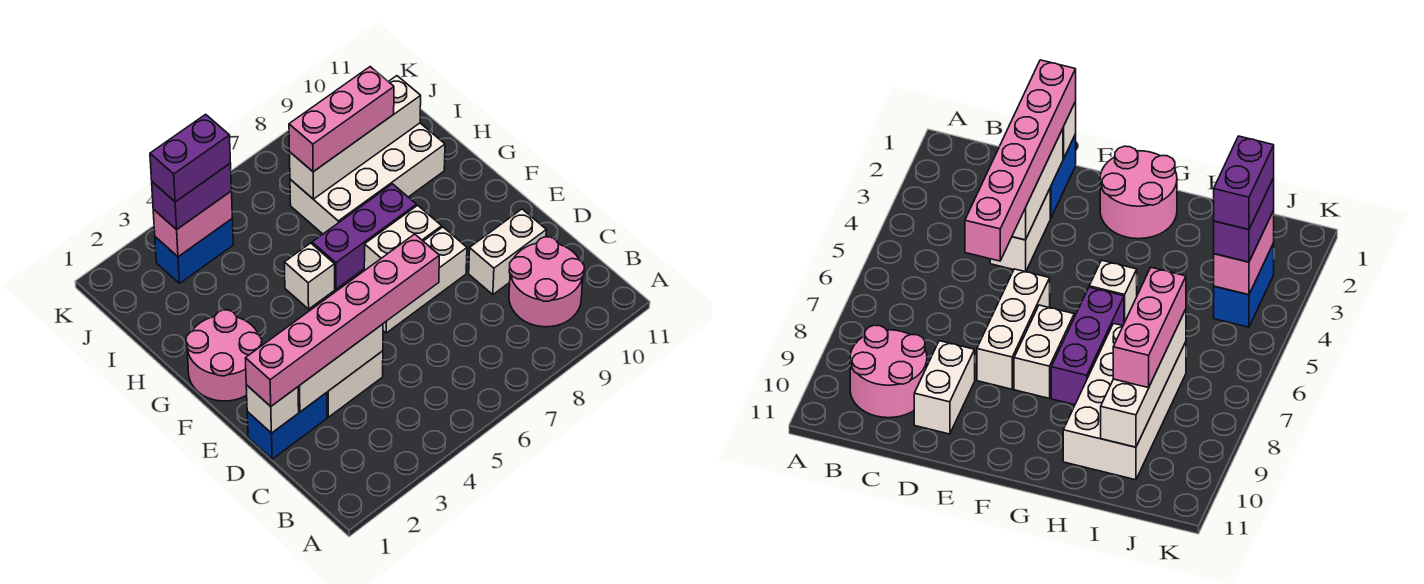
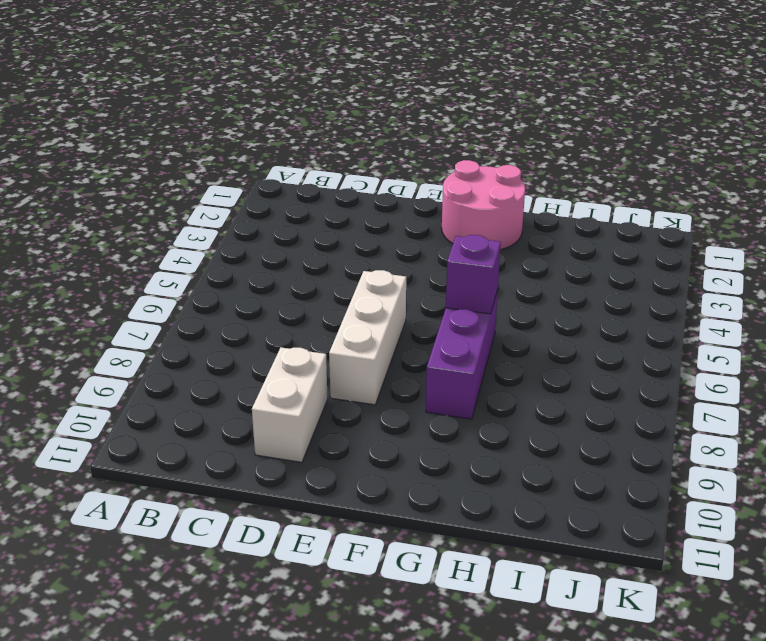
purple brick G6 level 2 -> none
none -> pink round brick B9:C10 level 1
none -> blue brick D1:D2 level 1
none -> white brick D3:D4 level 1

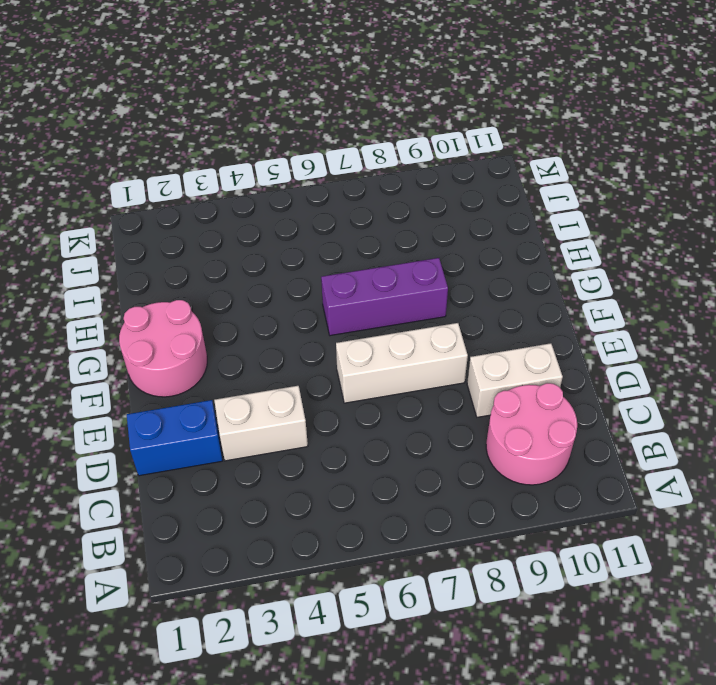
none -> white brick F7:F8 level 1
none -> white brick G5 level 1
none -> white brick H7:I10 level 1

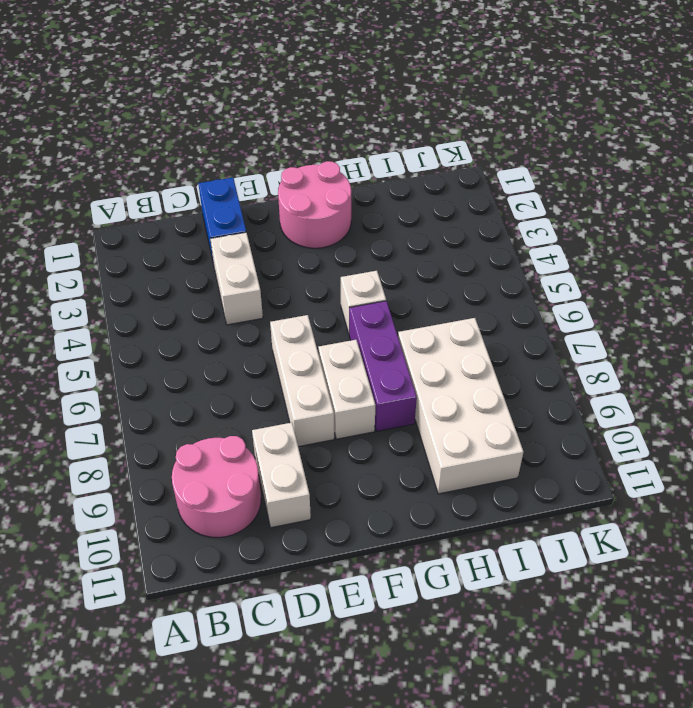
none -> blue brick J3:J4 level 1
none -> white brick D1 level 2
none -> white brick D2:D4 level 2

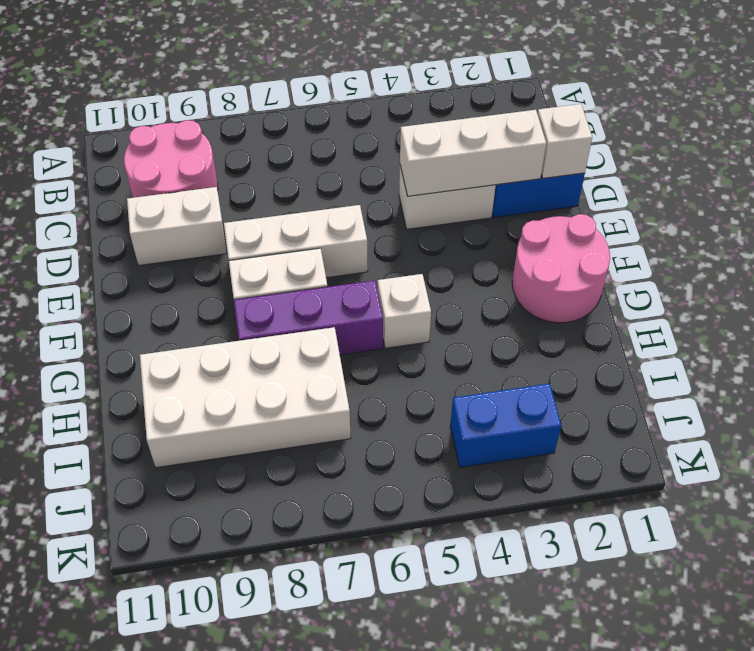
none -> white brick I7:I10 level 2
none -> pink brick J3:J4 level 2
none -> pink brick D1:D6 level 3

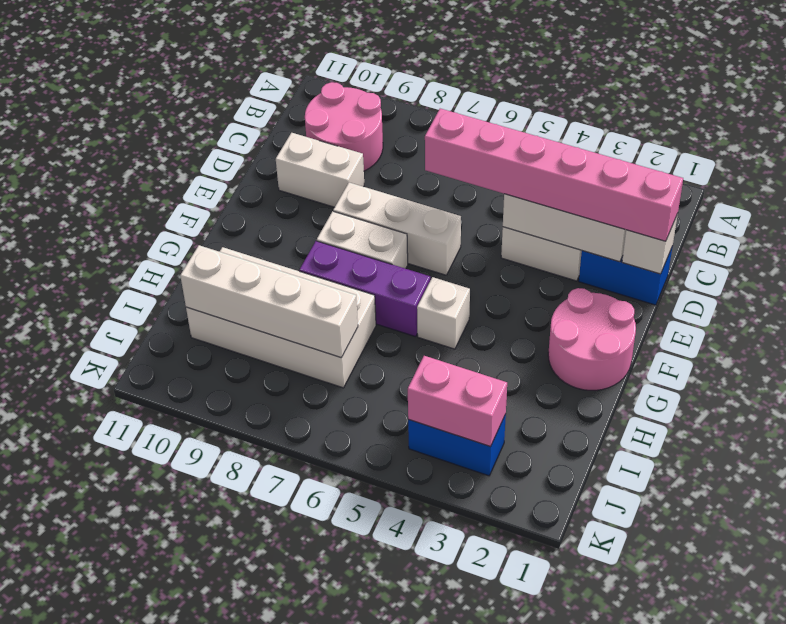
none -> pink brick I7:I9 level 3
none -> purple brick J3:J4 level 3
none -> purple brick J3:J4 level 4

